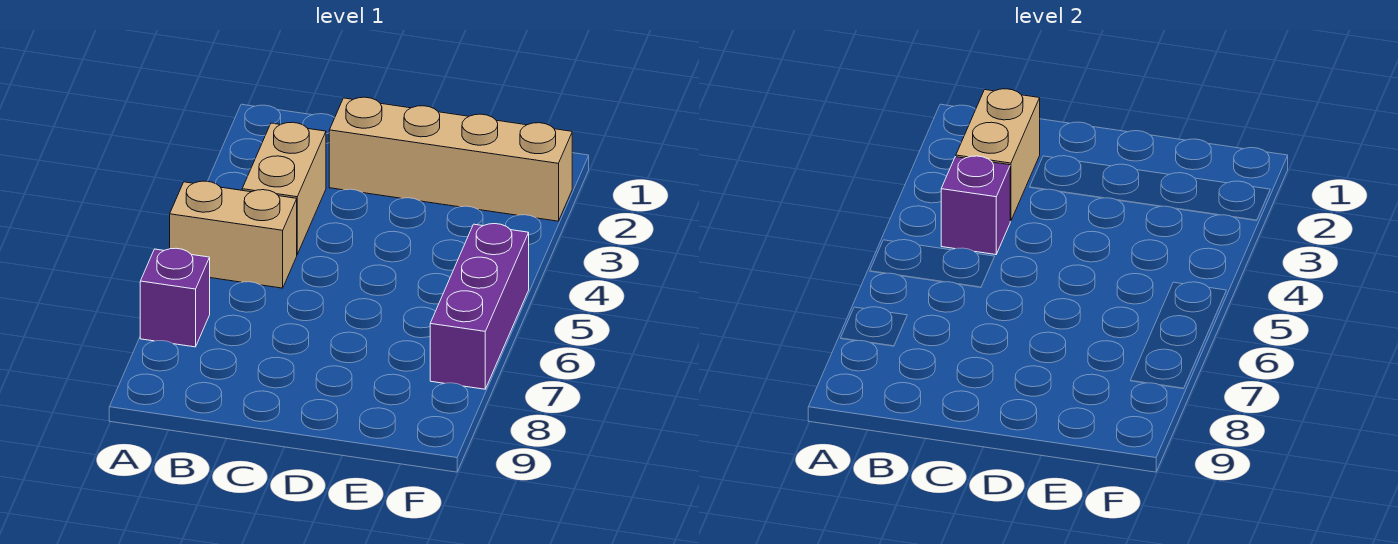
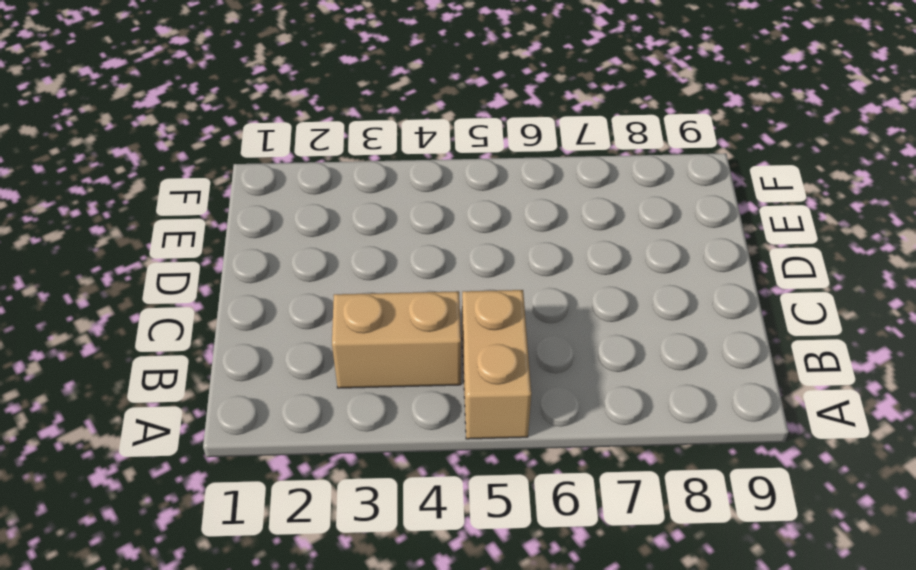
none -> purple brick A7 level 1
none -> tan brick C2:F2 level 1

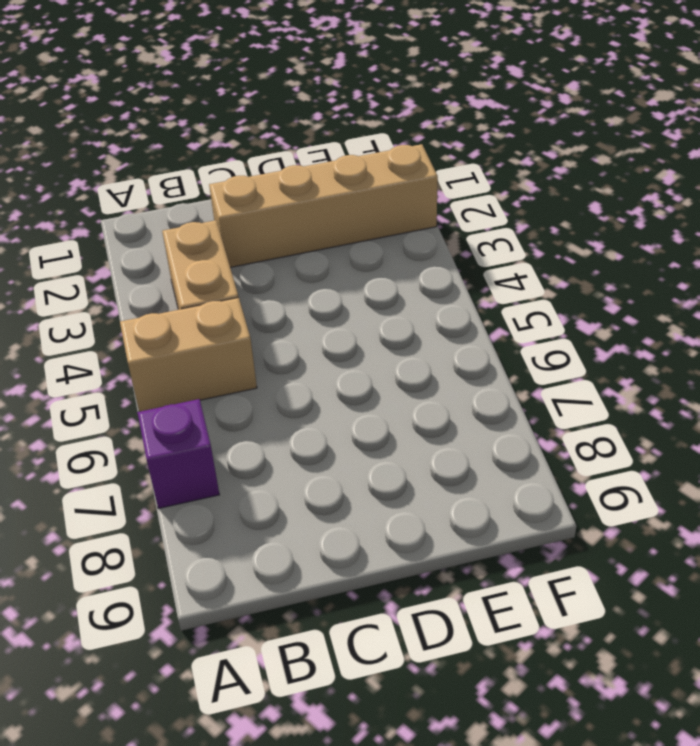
none -> purple brick F5:F7 level 1
none -> tan brick B2:B3 level 2

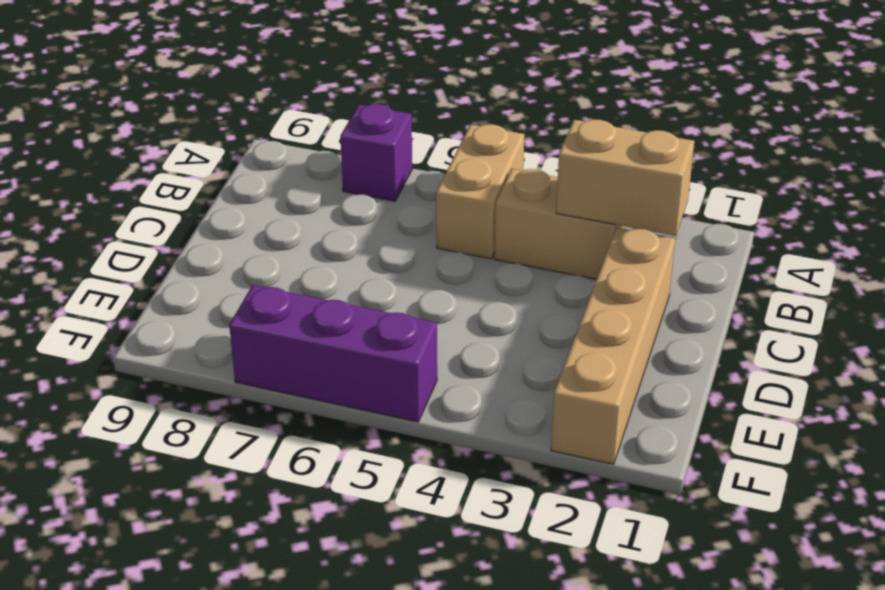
none -> purple brick B4 level 2

